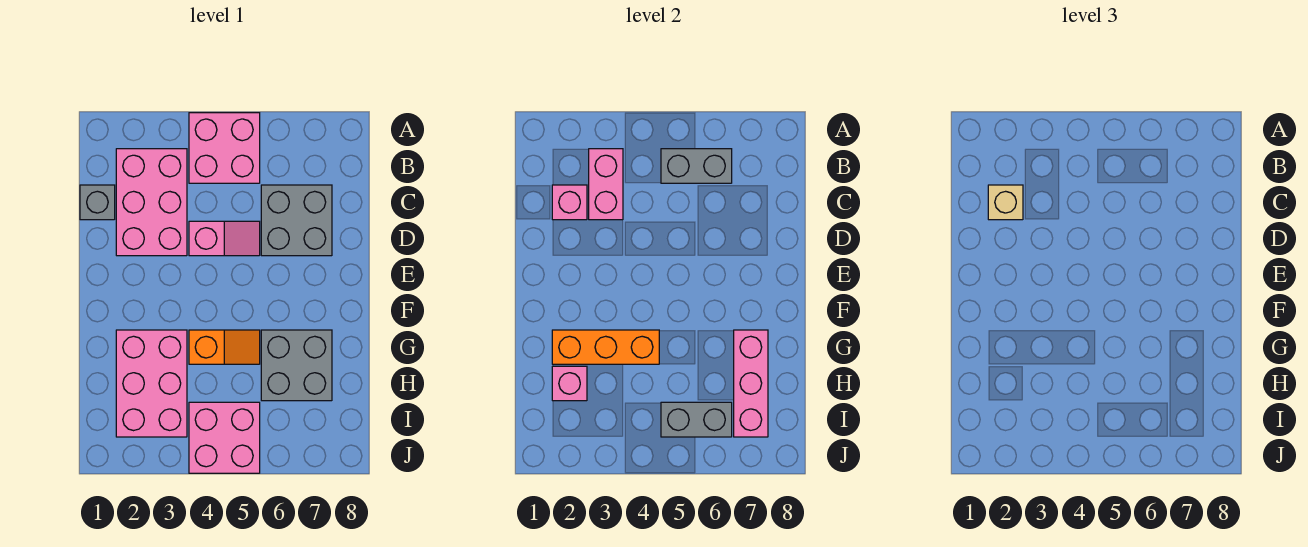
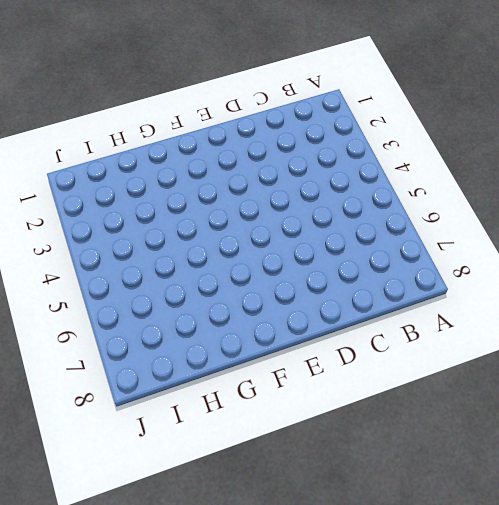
none -> pink brick A4:B5 level 1
none -> pink brick B2:D3 level 1
none -> grey brick C1 level 1

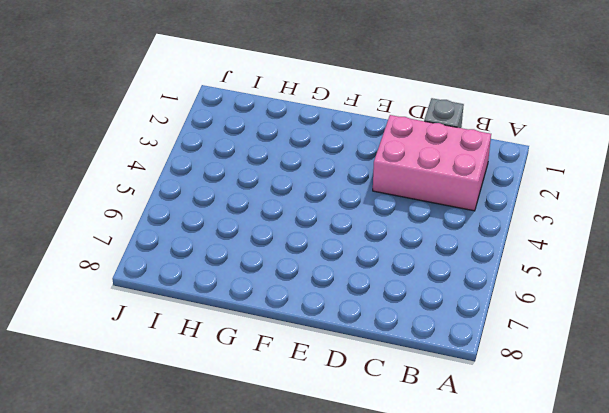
none -> pink brick A4:B5 level 1
none -> grey brick C6:D7 level 1
none -> pink slope D4:D5 level 1 top 4

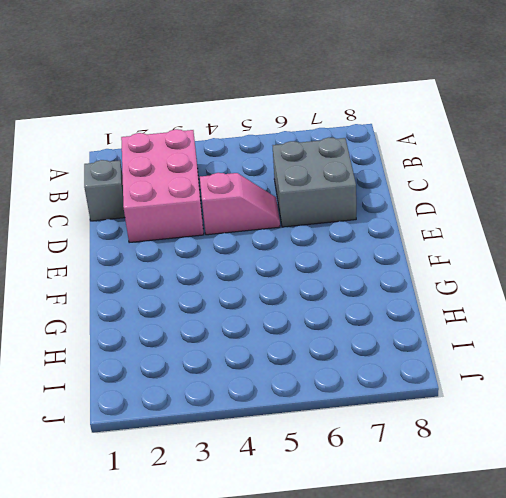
none -> pink brick A4:B5 level 1
none -> pink brick G2:I3 level 1
none -> orange slope G4:G5 level 1 top 4

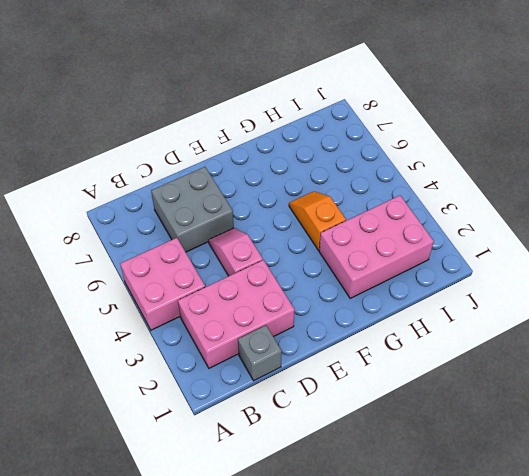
none -> grey brick G6:H7 level 1
none -> pink brick I4:J5 level 1
none -> pink brick B3:C3 level 2

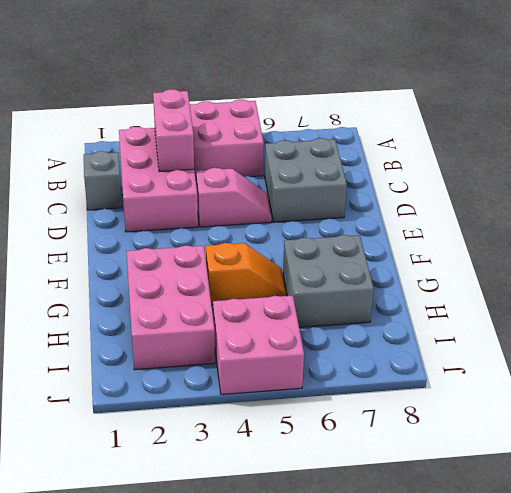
none -> grey brick B5:B6 level 2
none -> pink brick C2 level 2
none -> orange brick G2:G4 level 2

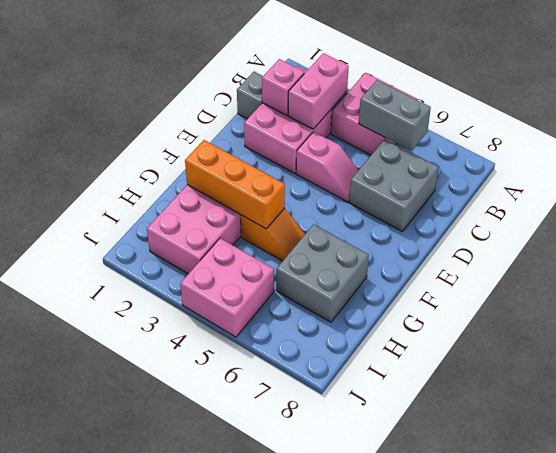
none -> pink brick G7:I7 level 2
none -> pink brick H2 level 2
none -> grey brick I5:I6 level 2

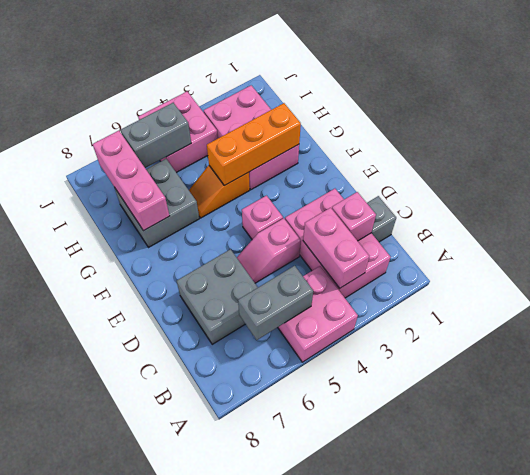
pink brick E4 level 1 -> pink brick H2 level 2
none -> tan brick C2 level 3

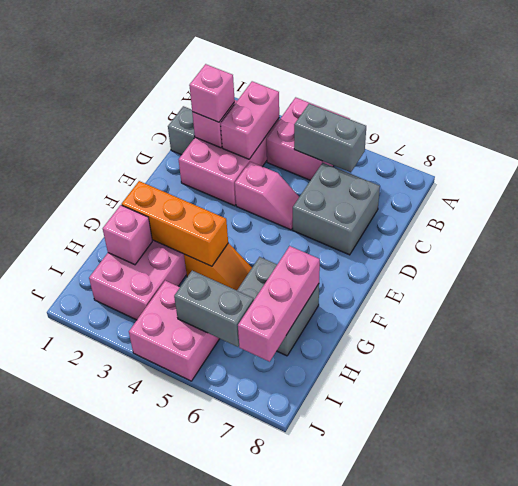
pink brick C2 level 3 -> tan brick C2 level 3

